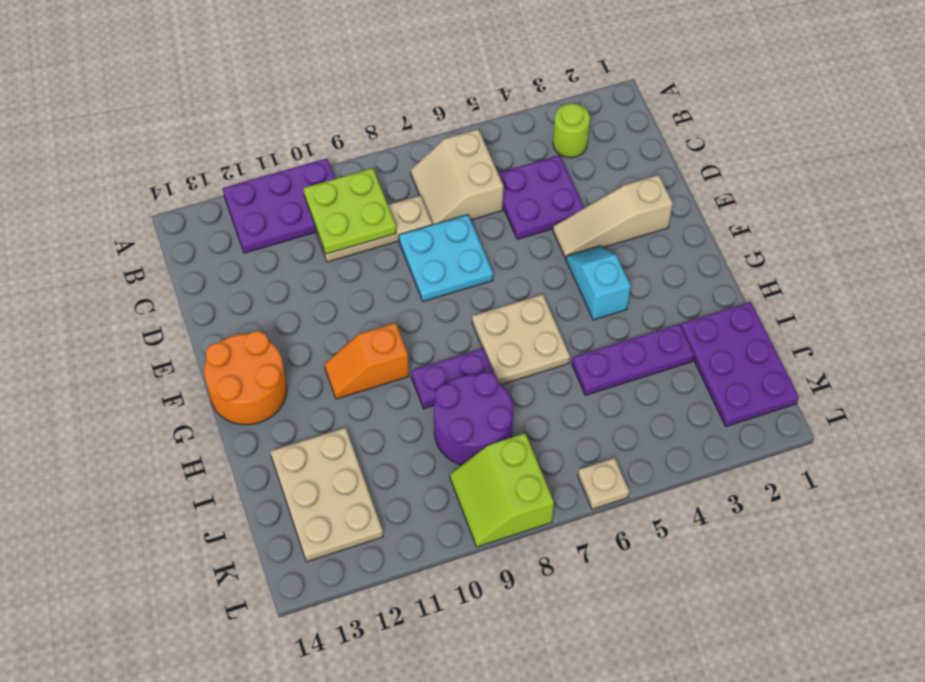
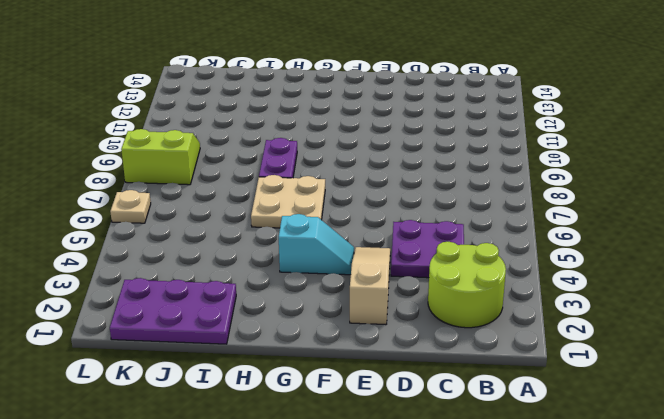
lime round brick B2:C3 level 1 -> lime round brick B3 level 1
none -> purple plate A10:B12 level 1
none -> tan slope B6:C7 level 1 top 6
none -> tan plate C8:C10 level 1

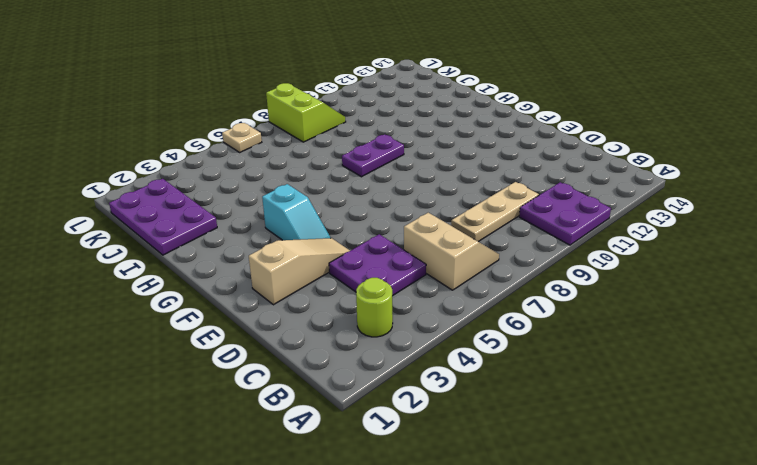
purple plate A10:B11 level 1 -> purple plate A10:B12 level 1
none -> cyan plate D7:E8 level 1
none -> orange round brick F13:G14 level 1
none -> tan plate G6:H7 level 1

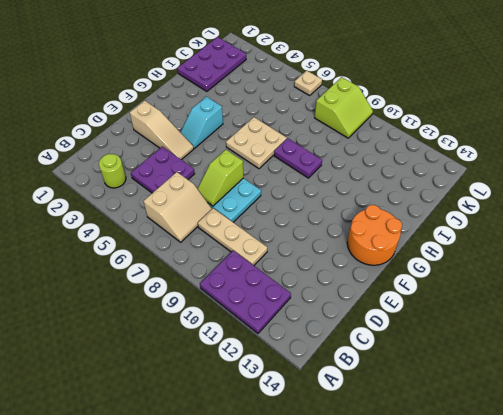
lime slope D7:E7 level 2 top E -> none
none -> orange slope G10:G11 level 1 top 10
none -> purple plate I3:I5 level 1
none -> purple round brick I8:J9 level 1

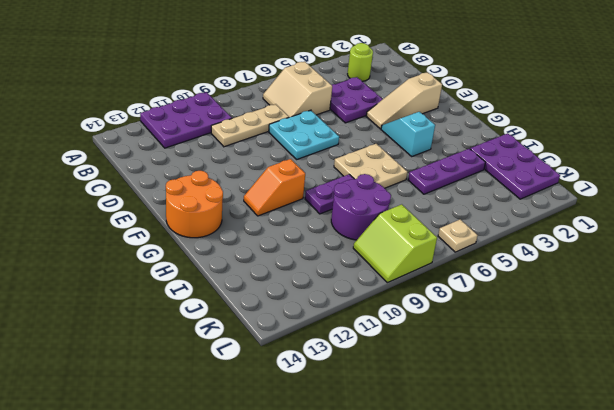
none -> tan plate I12:K13 level 1
none -> lime plate B9:C10 level 2

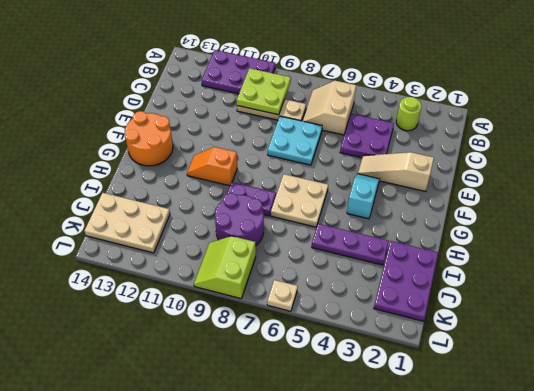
tan plate J12:K14 level 1 -> tan plate I12:K13 level 1

